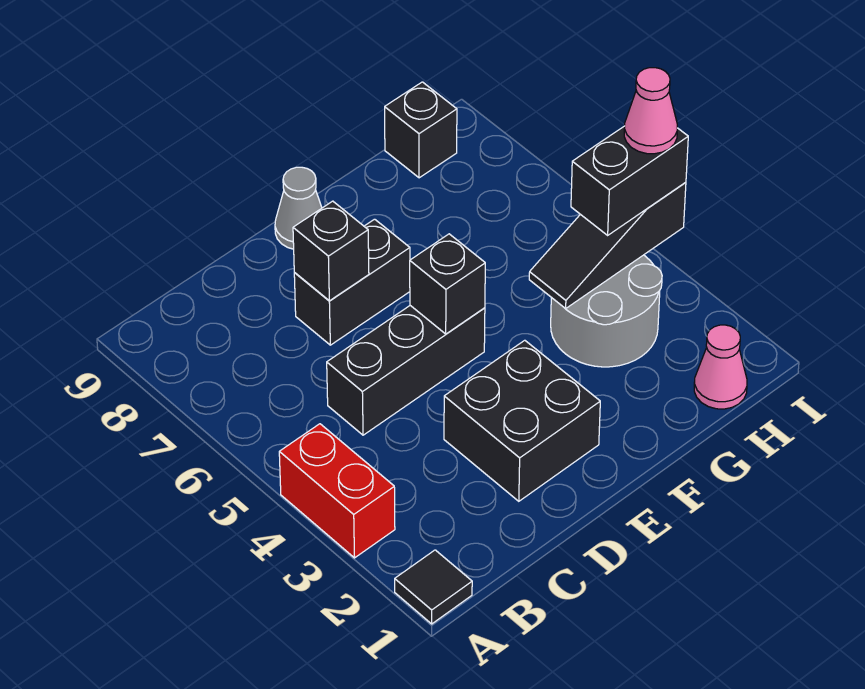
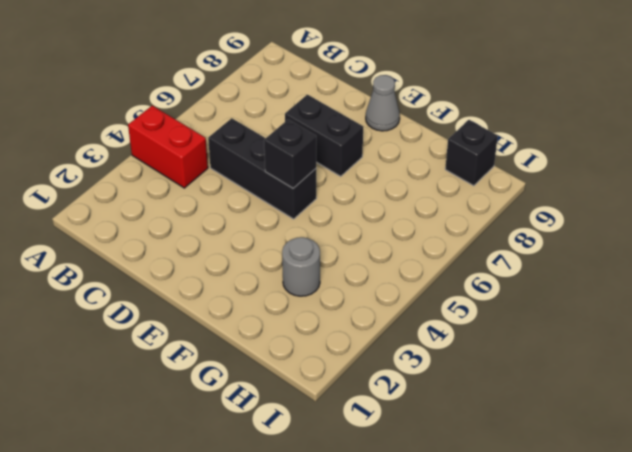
red brick A4:B4 level 1 -> red brick A3:A4 level 1
grey round brick G3 level 1 -> grey round brick G3:H4 level 1
none -> black tile A1 level 1
none -> black brick D2:E3 level 1
none -> pink cone H1 level 1

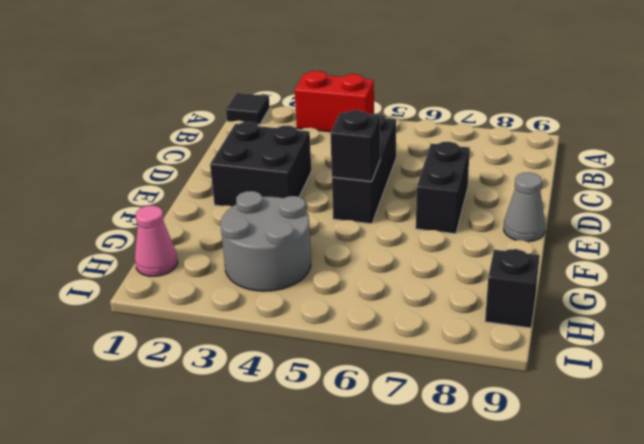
none -> black brick D7 level 2
none -> black slope G4:I4 level 2 top I
none -> black brick H4:I4 level 3

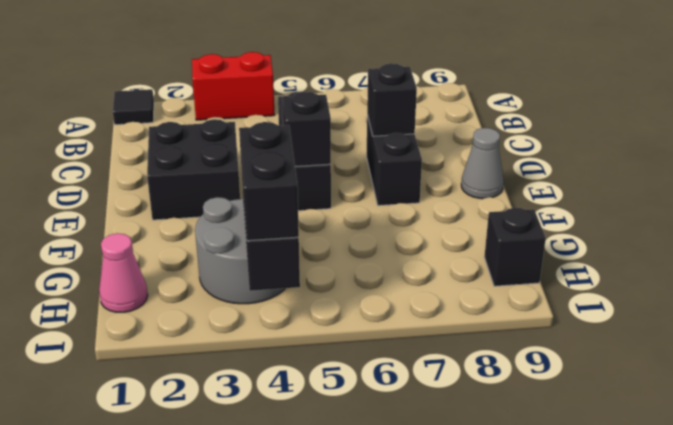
none -> pink cone I4 level 4

